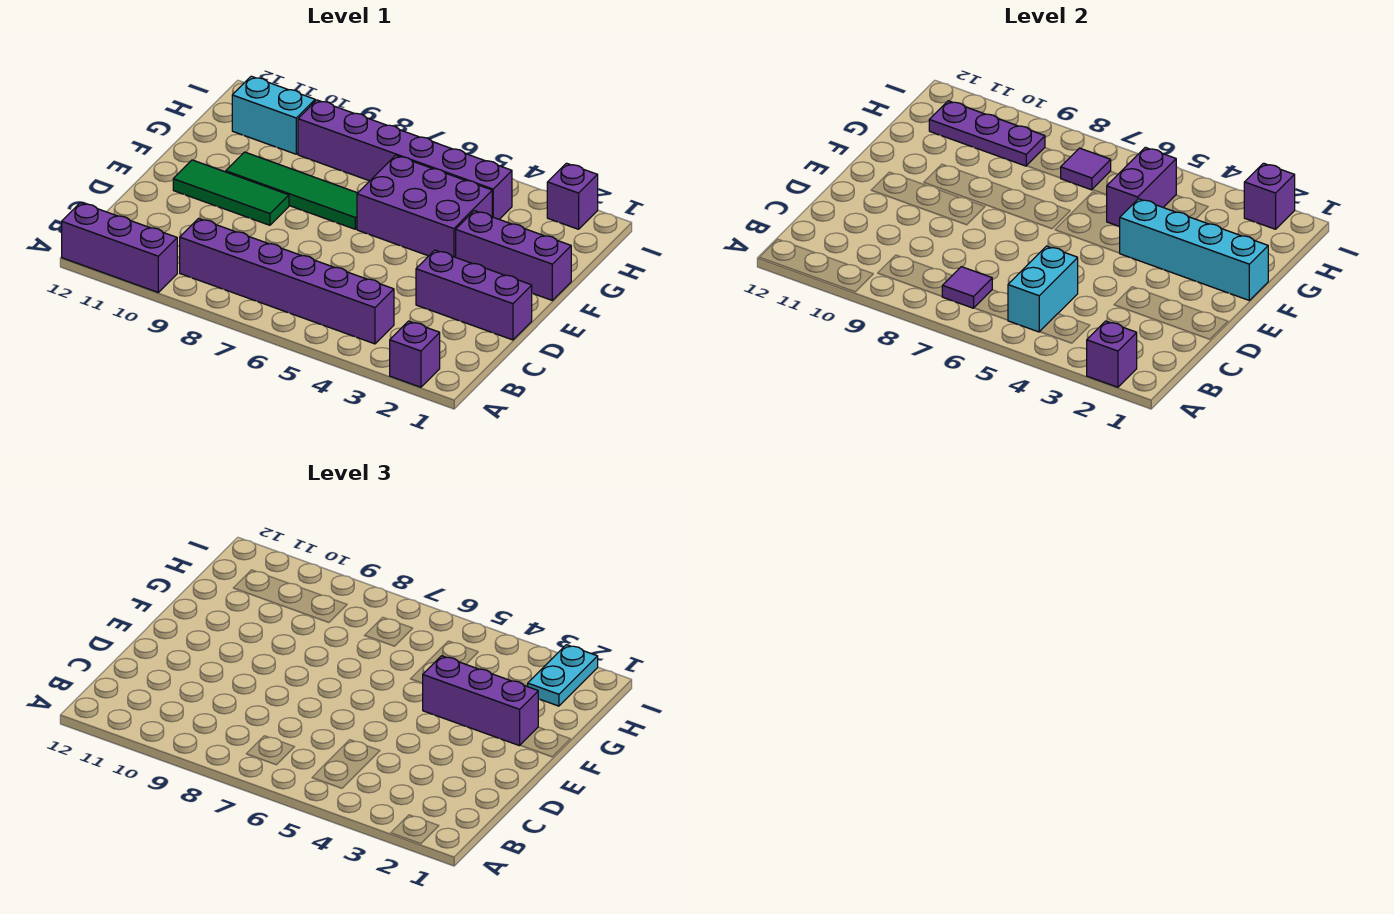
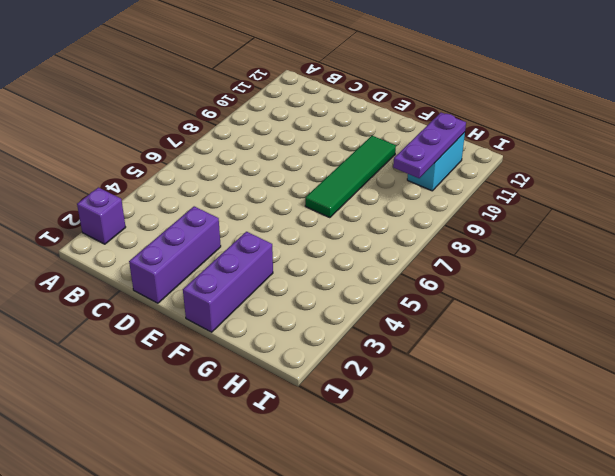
none -> purple brick A10:A12 level 1
none -> purple brick B4:B9 level 1
none -> green tile E9:E11 level 1

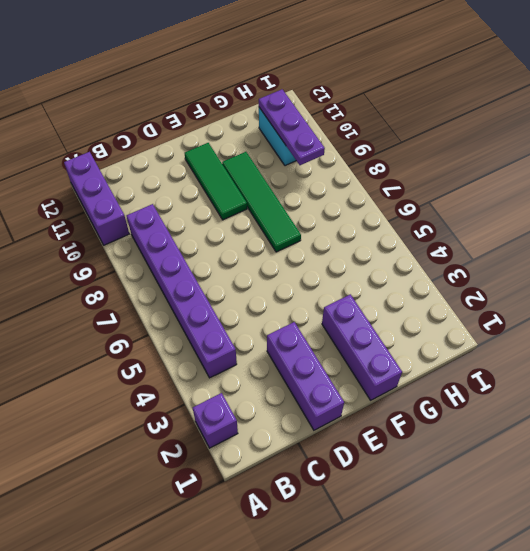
none -> purple brick F4:G6 level 1
none -> purple brick H4:H9 level 1
none -> purple brick I2 level 1

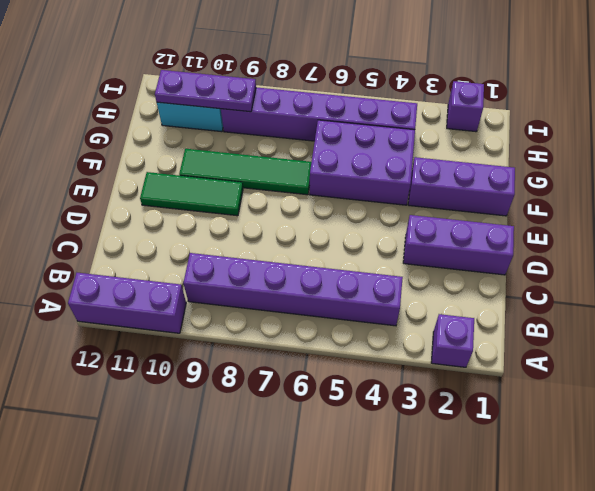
none -> purple brick A2 level 2
none -> cyan brick B5:C5 level 2
none -> purple tile B7 level 2

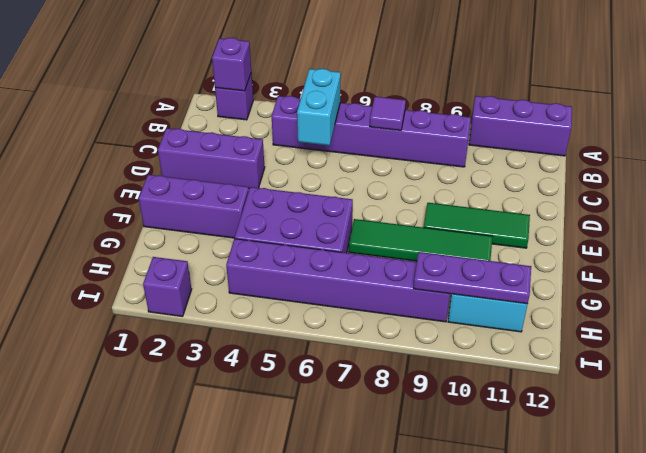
none -> cyan brick F1:F4 level 2
none -> purple brick G5:H5 level 2
none -> purple tile H7 level 2

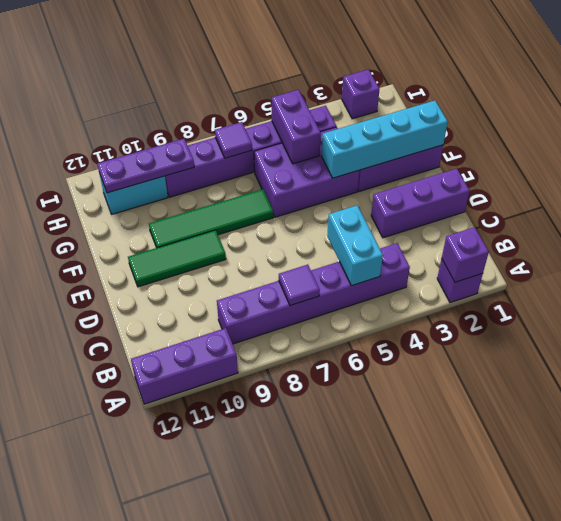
none -> purple brick I2 level 2
none -> purple brick F2:F4 level 3
none -> cyan plate H2:I2 level 3

